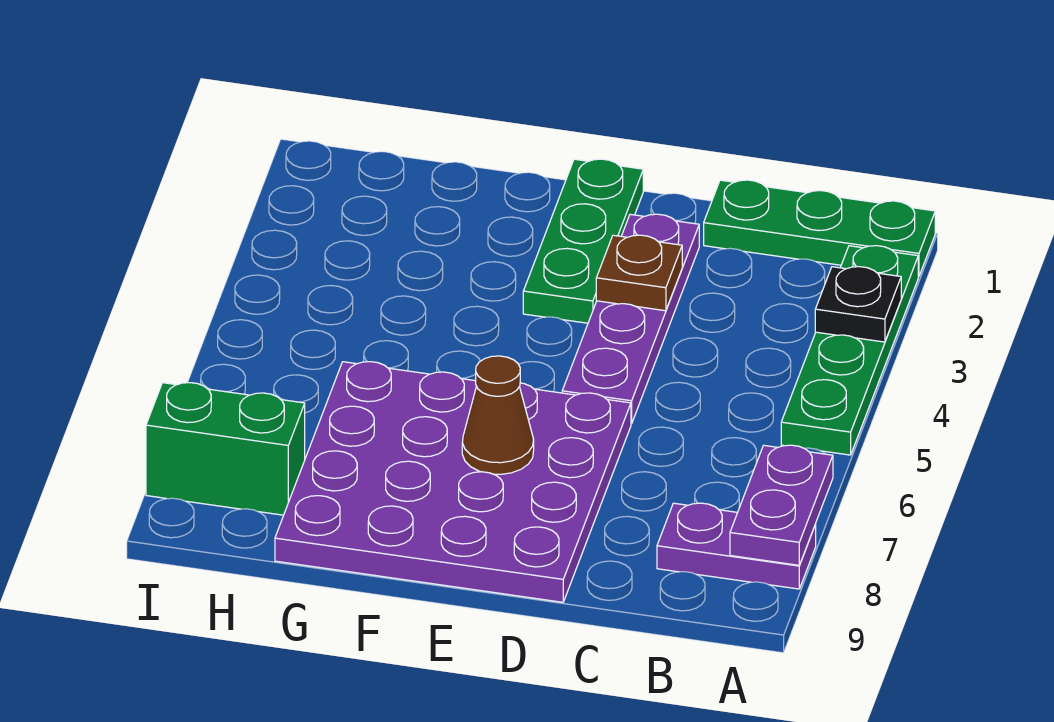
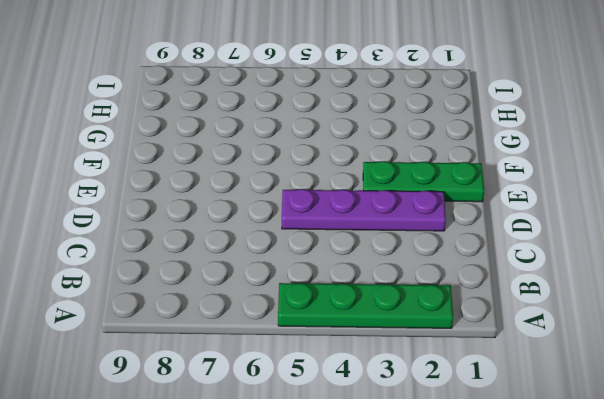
none -> green plate A1:C1 level 1
none -> purple plate A8:B8 level 1

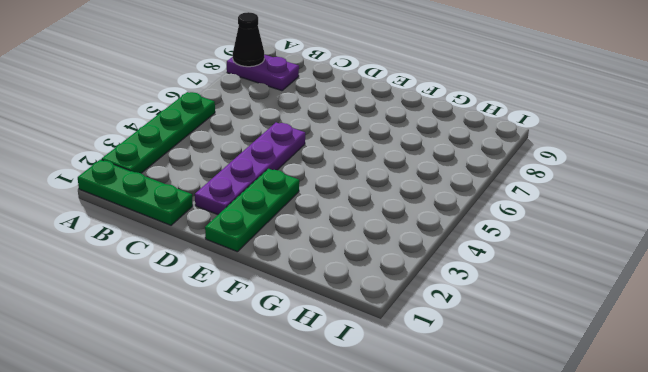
black cone A8 level 2 -> purple plate A7:A8 level 2
none -> purple plate D6:G9 level 1
none -> green brick H8:I8 level 1

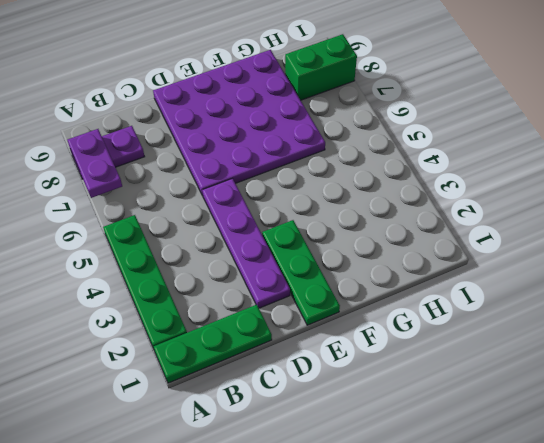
none -> black plate A3 level 2
none -> brown plate D3 level 2

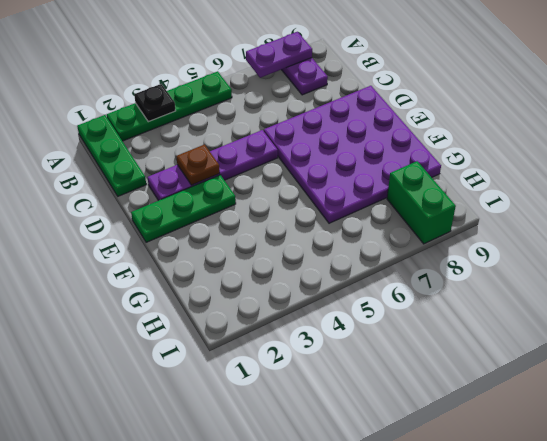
none -> brown cone E7 level 2

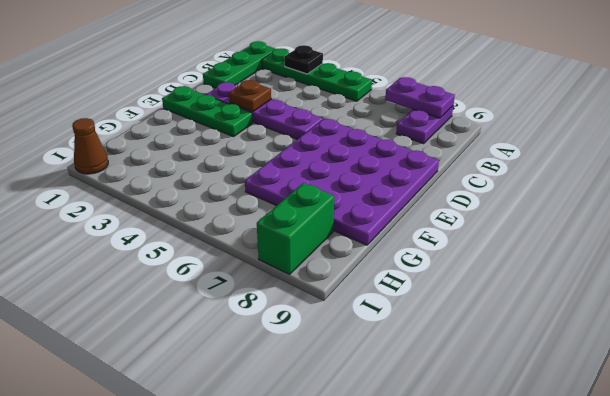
brown cone I1 level 1 -> brown cone E7 level 2

